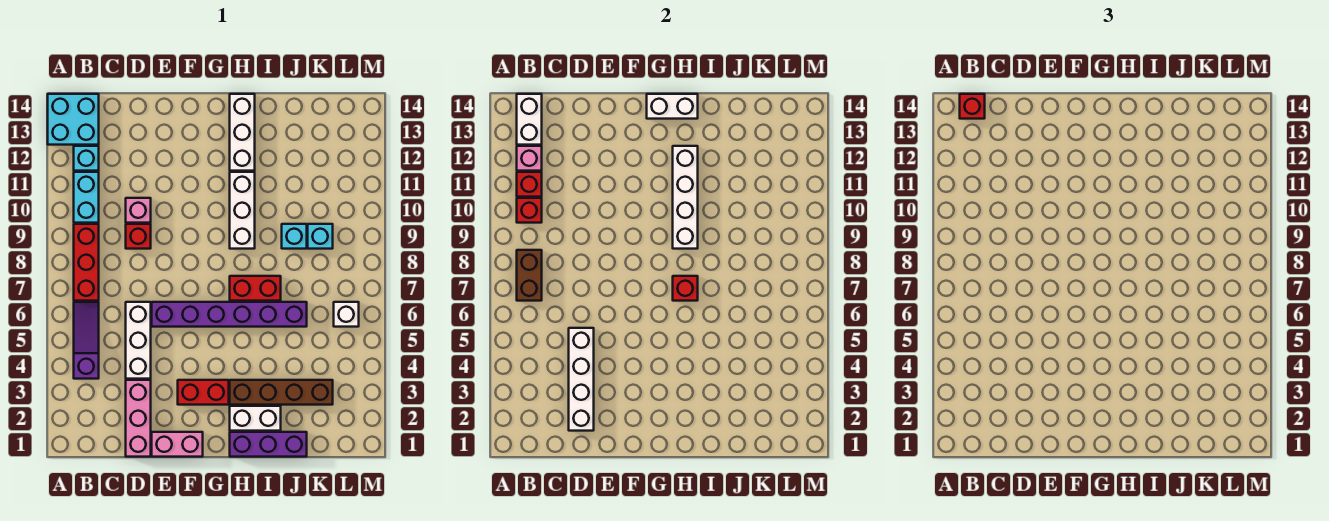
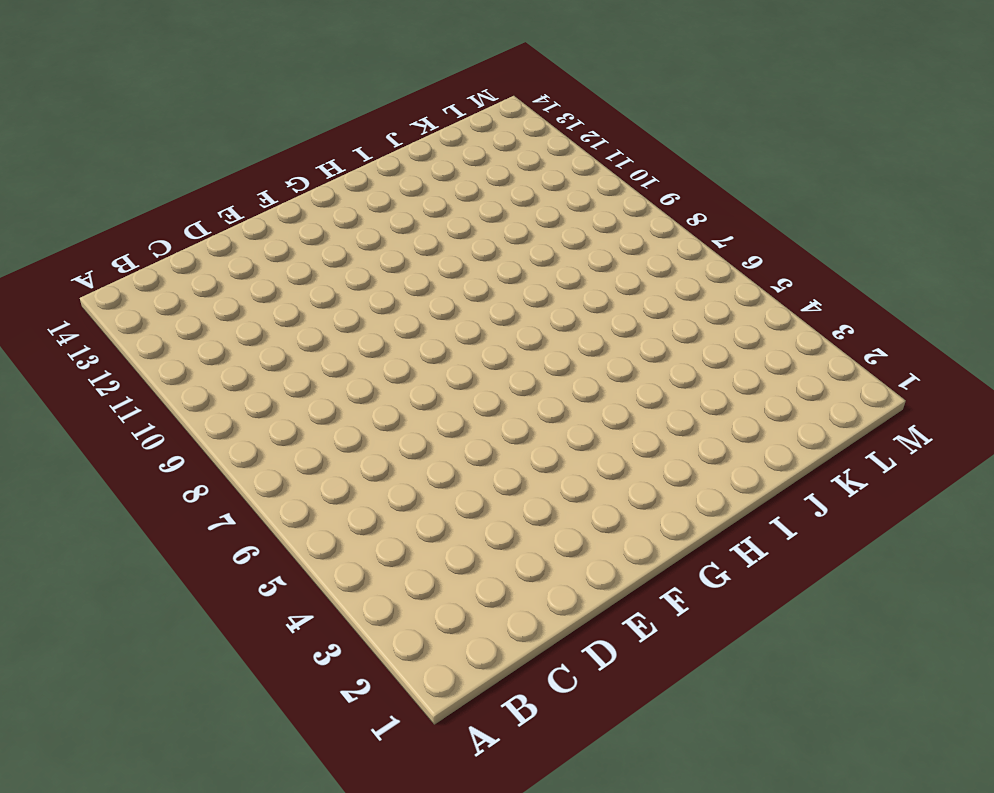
none -> cyan brick A13:B14 level 1
none -> purple slope B4:B6 level 1 top 4
none -> red brick B7:B9 level 1
none -> cyan brick B10:B11 level 1

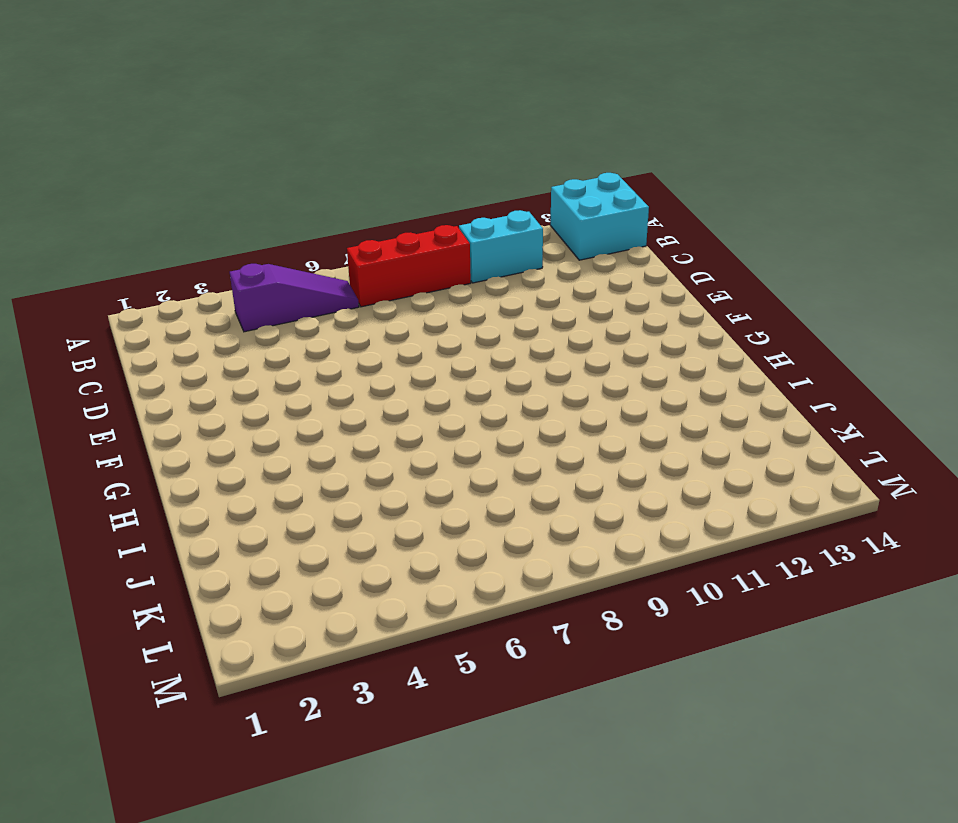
none -> cyan brick B12 level 1
none -> pink brick D1:D3 level 1
none -> white brick D4:D6 level 1
none -> red brick D9 level 1

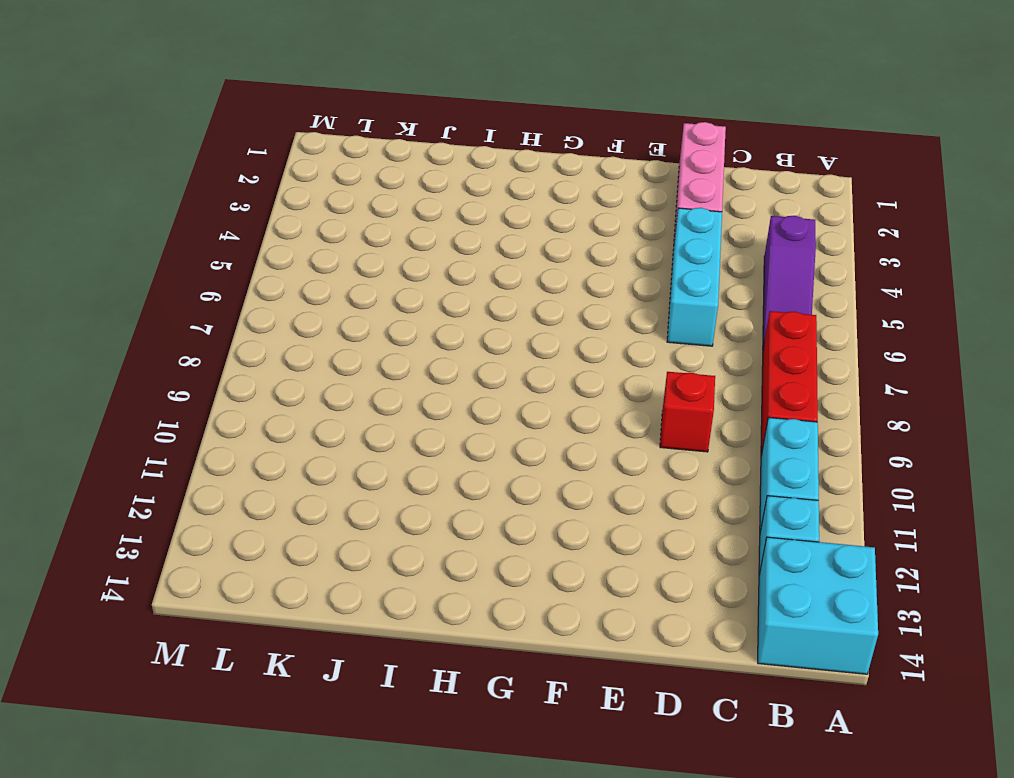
cyan brick D4:D6 level 1 -> white brick D4:D6 level 1
none -> pink brick D10 level 1
none -> pink brick E1:F1 level 1
none -> purple brick E6:J6 level 1
none -> red brick F3:G3 level 1

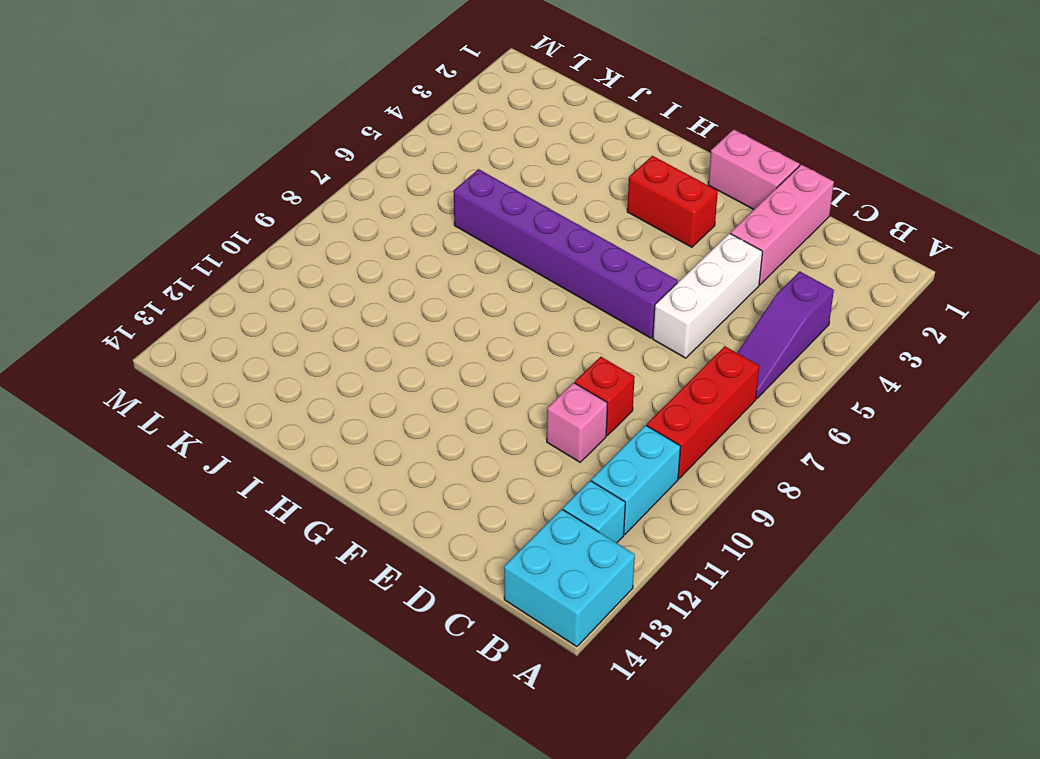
none -> purple brick H1:J1 level 1
none -> white brick H2:I2 level 1
none -> brown brick H3:K3 level 1
none -> red brick H7:I7 level 1

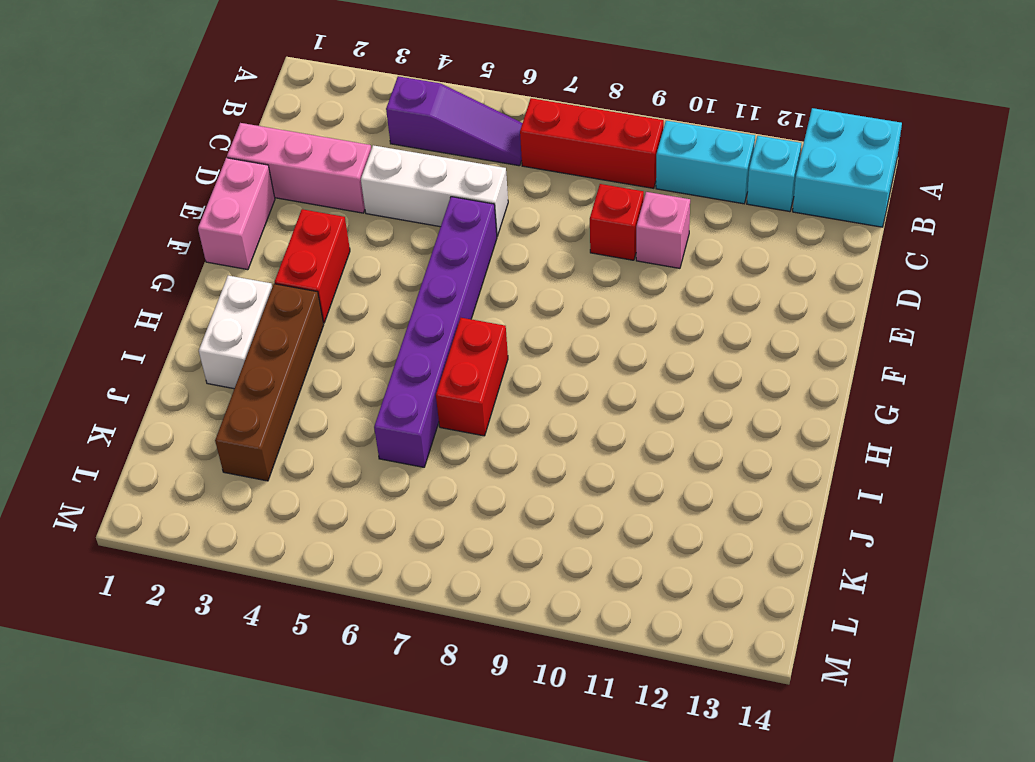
none -> purple brick H1:J1 level 1
none -> white brick H9:H11 level 1
none -> white brick H12:H14 level 1
none -> cyan brick J9 level 1

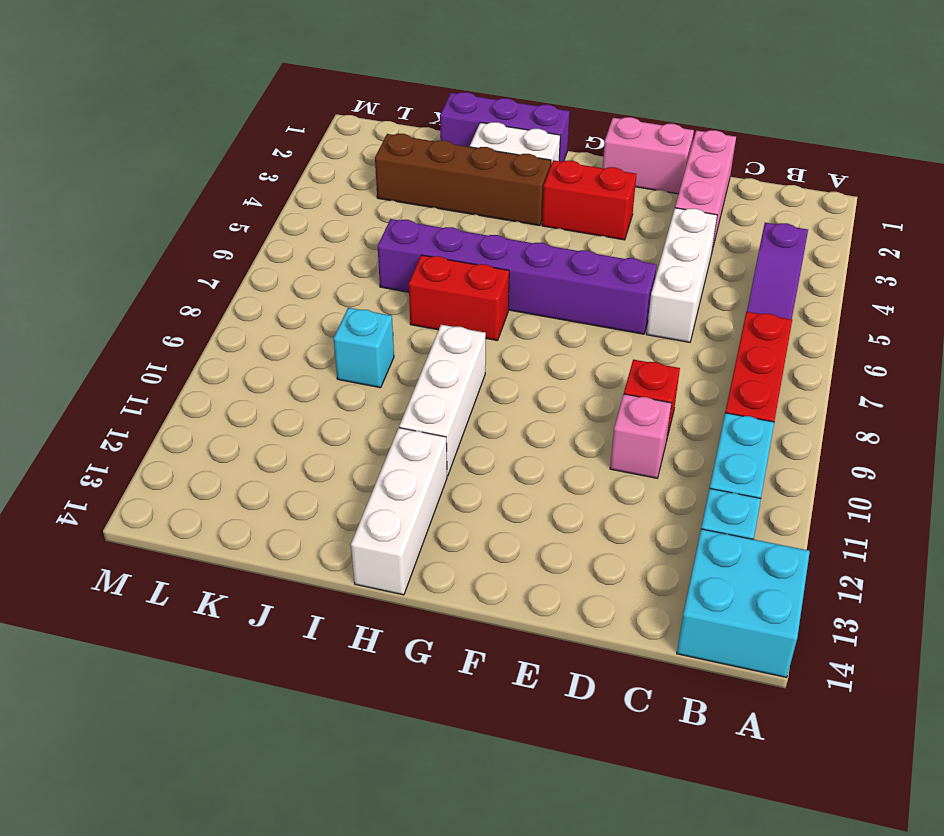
none -> cyan brick K9 level 1
none -> white brick L6 level 1
none -> brown brick B7:B8 level 2
none -> red brick B10 level 2

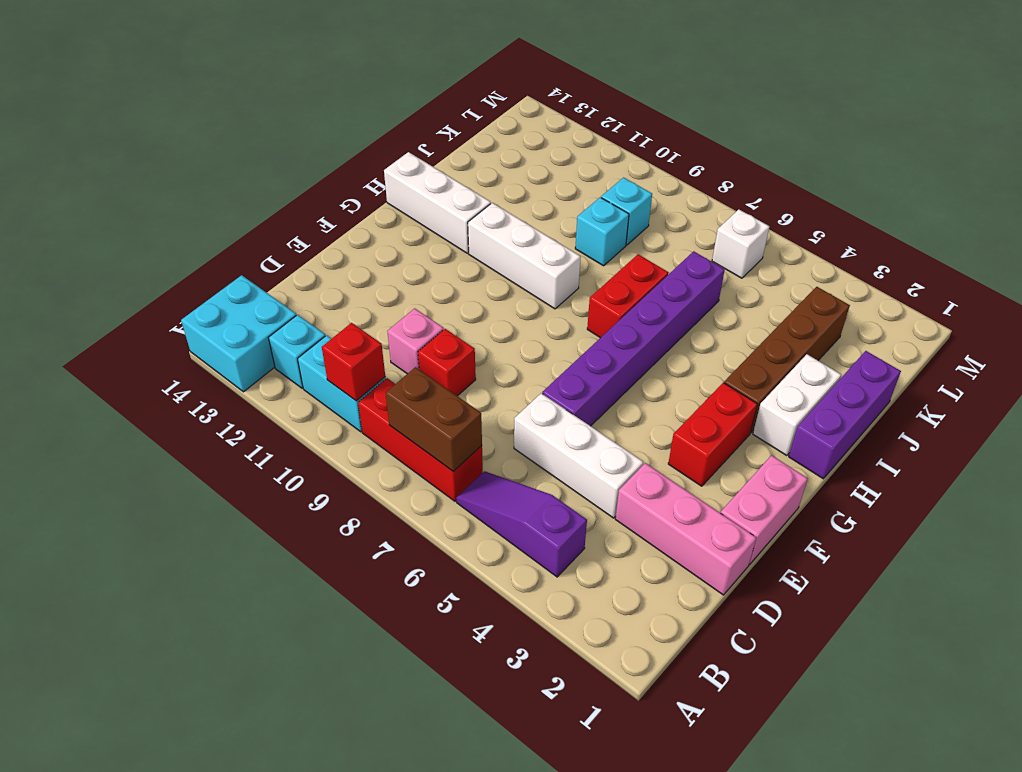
none -> red brick B11 level 2
none -> pink brick B12 level 2
none -> white brick B13:B14 level 2
none -> white brick D2:D5 level 2

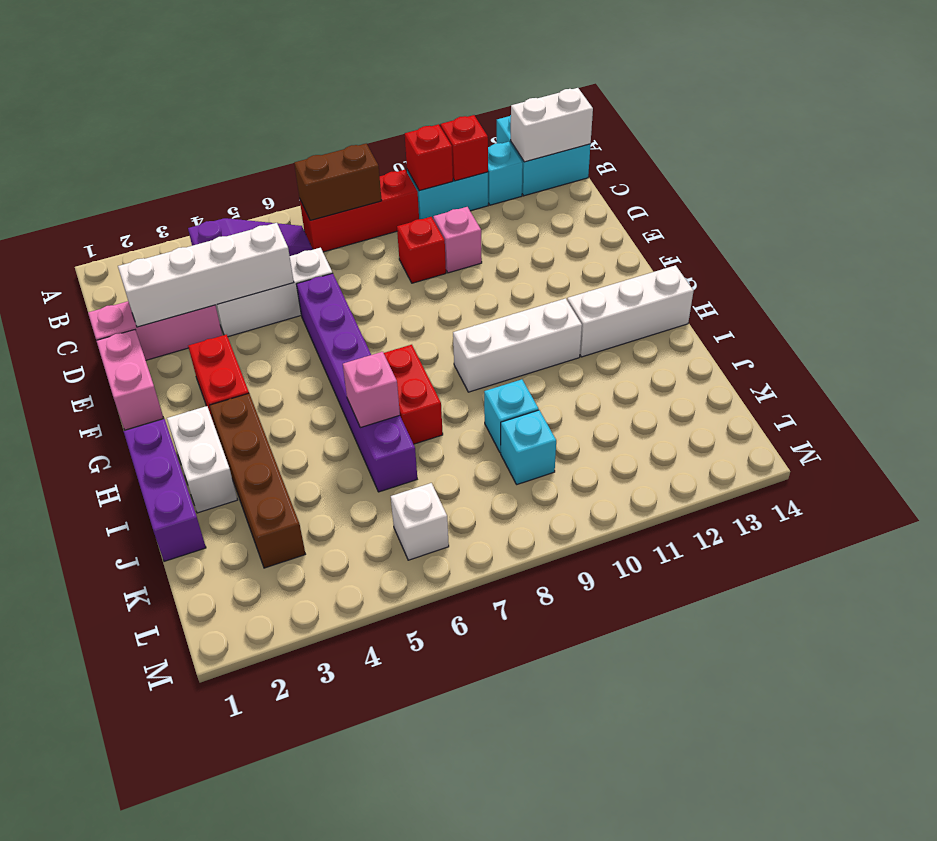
pink brick I6 level 2 -> pink brick B12 level 2
none -> white brick G14:H14 level 2
none -> red brick H7 level 2
none -> white brick H9:H12 level 2
none -> red brick B14 level 3

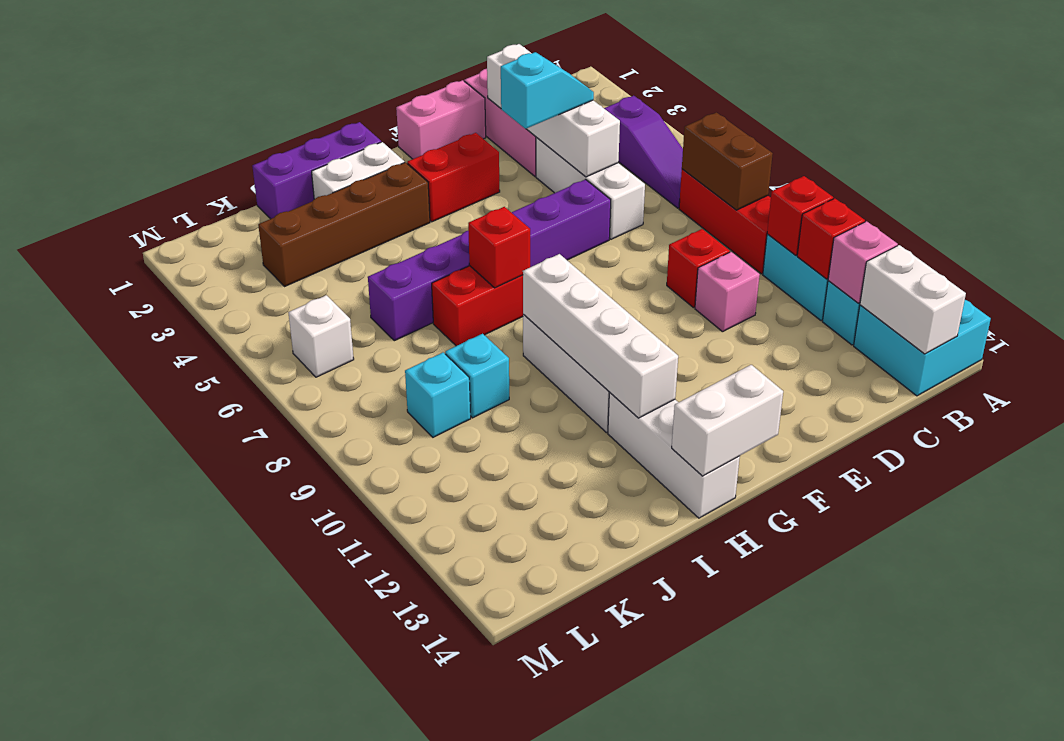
cyan slope D4:E4 level 3 top E -> none
none -> red brick B14 level 3

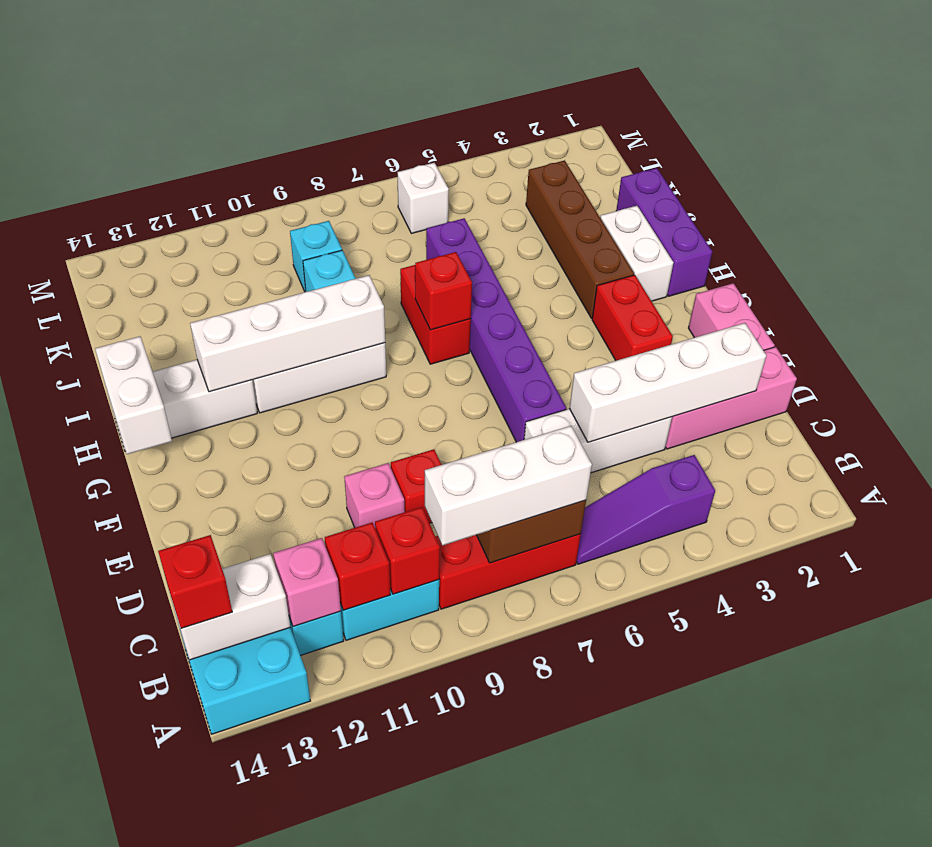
white brick B7:B9 level 3 -> none

